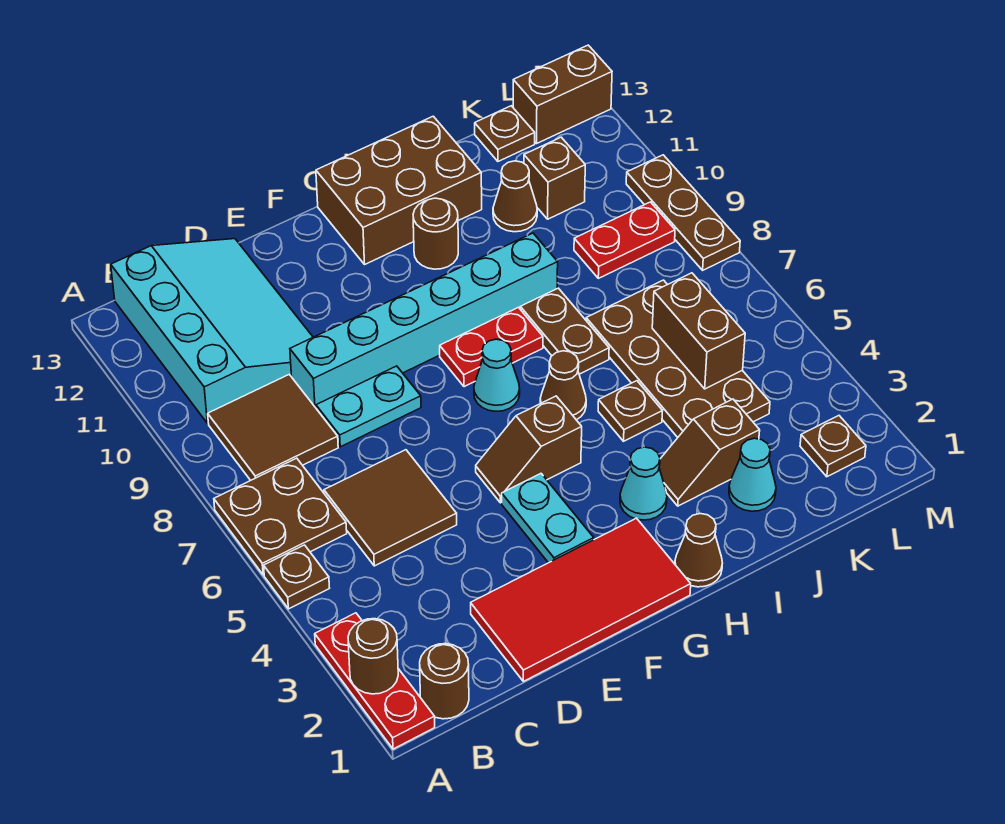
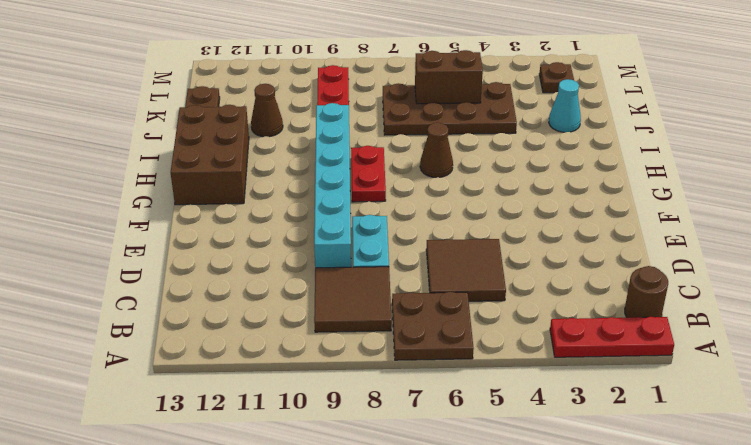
none -> brown plate A5 level 1
none -> cyan slope B10:D13 level 1 top B
none -> red tile D1:G2 level 1
none -> cyan plate F3:F4 level 1

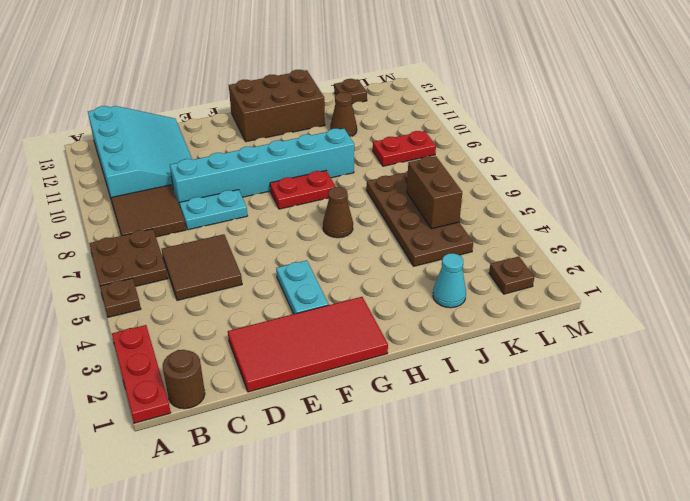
none -> brown slope F5:G5 level 1 top G
none -> cyan cone G7 level 1
none -> brown cone H1 level 1
none -> cyan cone H3 level 1

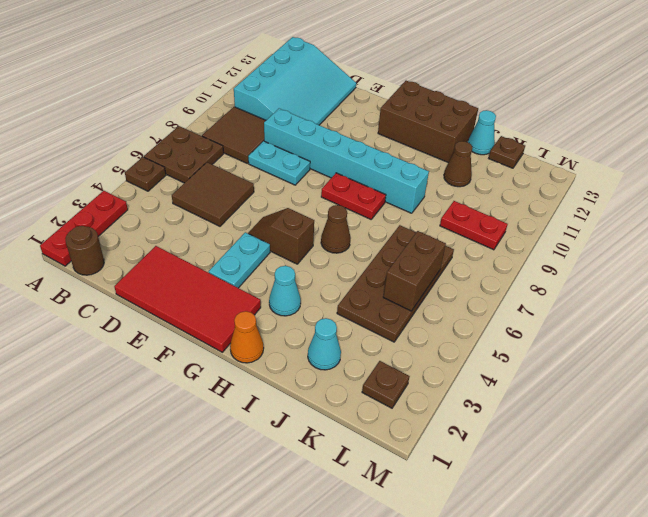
orange cone H1 level 1 -> brown cone H1 level 1
cyan cone J13 level 1 -> cyan cone G7 level 1
none -> brown round brick H11 level 1
none -> brown slope I3:J3 level 1 top J
none -> brown plate I5 level 1
none -> brown plate I7:I8 level 1

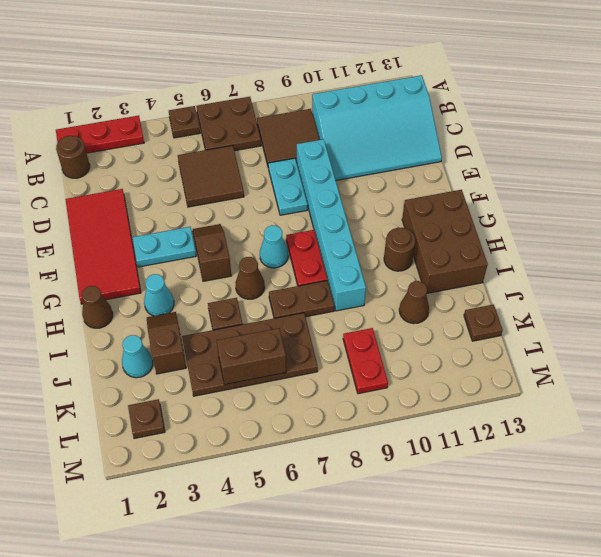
none -> brown brick K11 level 1
none -> brown brick L13:M13 level 1
none -> brown plate M8:M10 level 1
none -> brown round brick A2 level 2

